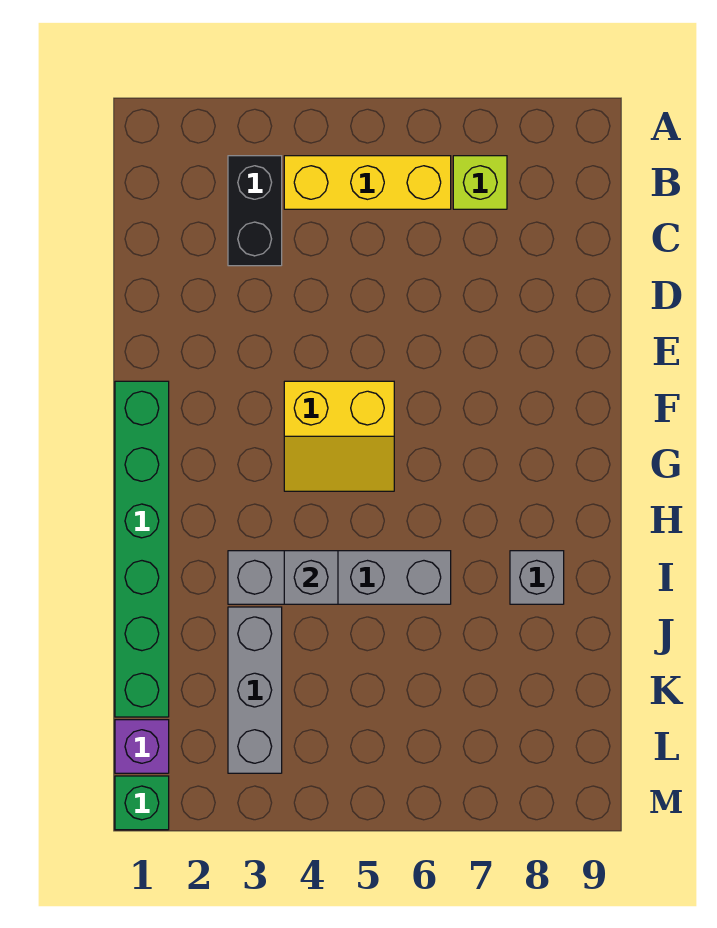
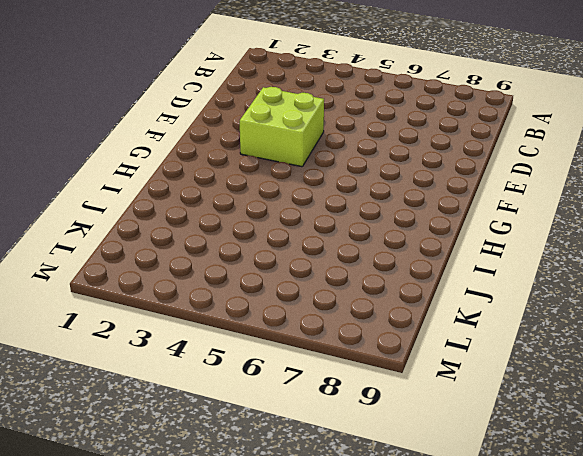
lime brick E3:F4 level 1 -> yellow slope F4:G5 level 1 top F
none -> black brick B3:C3 level 1
none -> yellow brick B4:B6 level 1

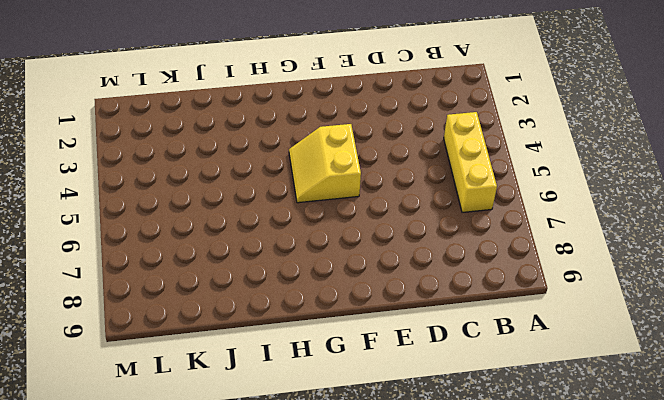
none -> black brick B3:C3 level 1
none -> lime brick B7 level 1

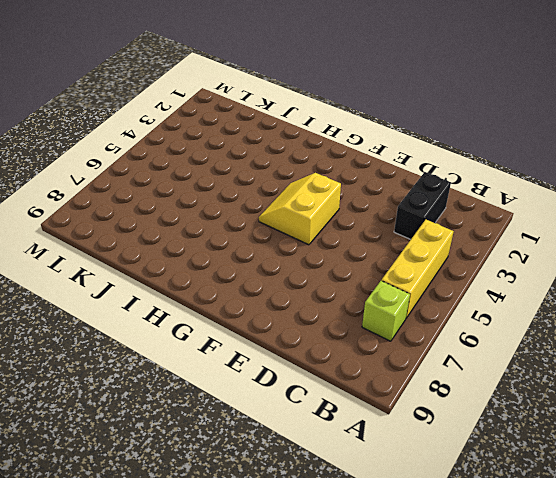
black brick C2:C3 level 1 -> black brick B3:C3 level 1
none -> green brick F1:K1 level 1
none -> grey brick I3:I6 level 1

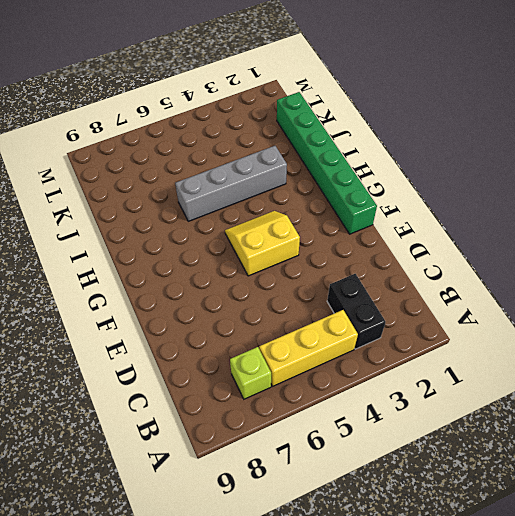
none -> grey brick I8 level 1
none -> grey brick J3:L3 level 1

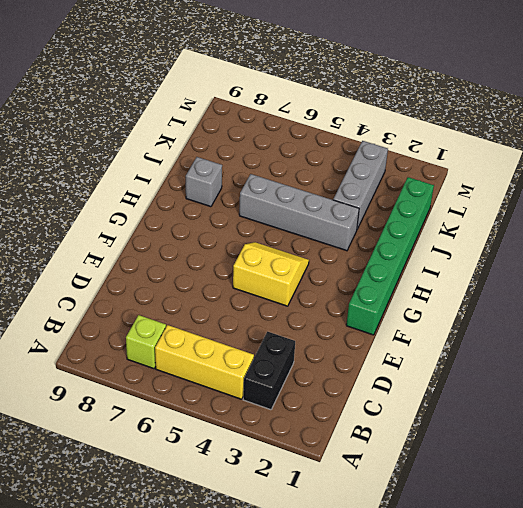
none -> purple brick L1 level 1
none -> green brick M1 level 1

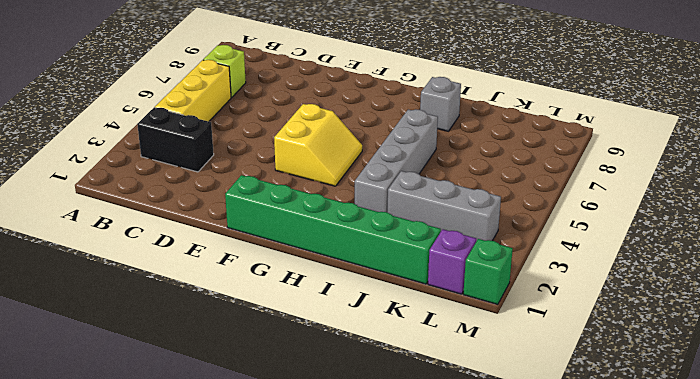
none -> grey brick I4 level 2

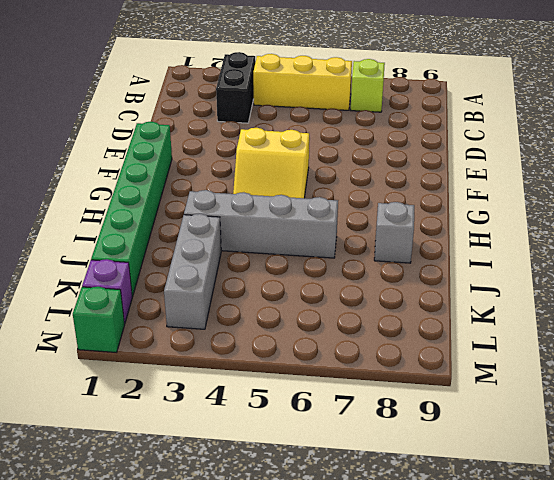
none -> grey brick I4 level 2

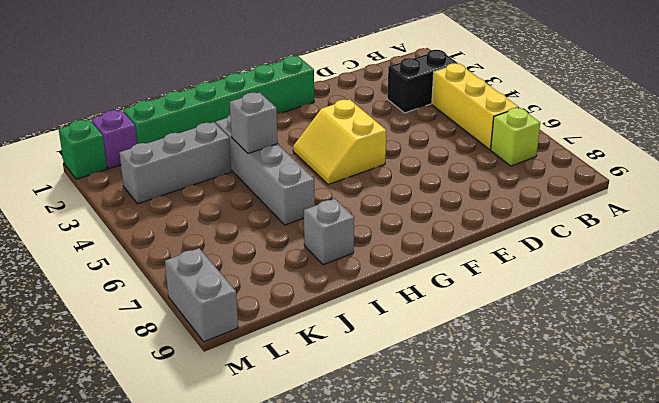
grey brick M8:M9 level 1 -> none

